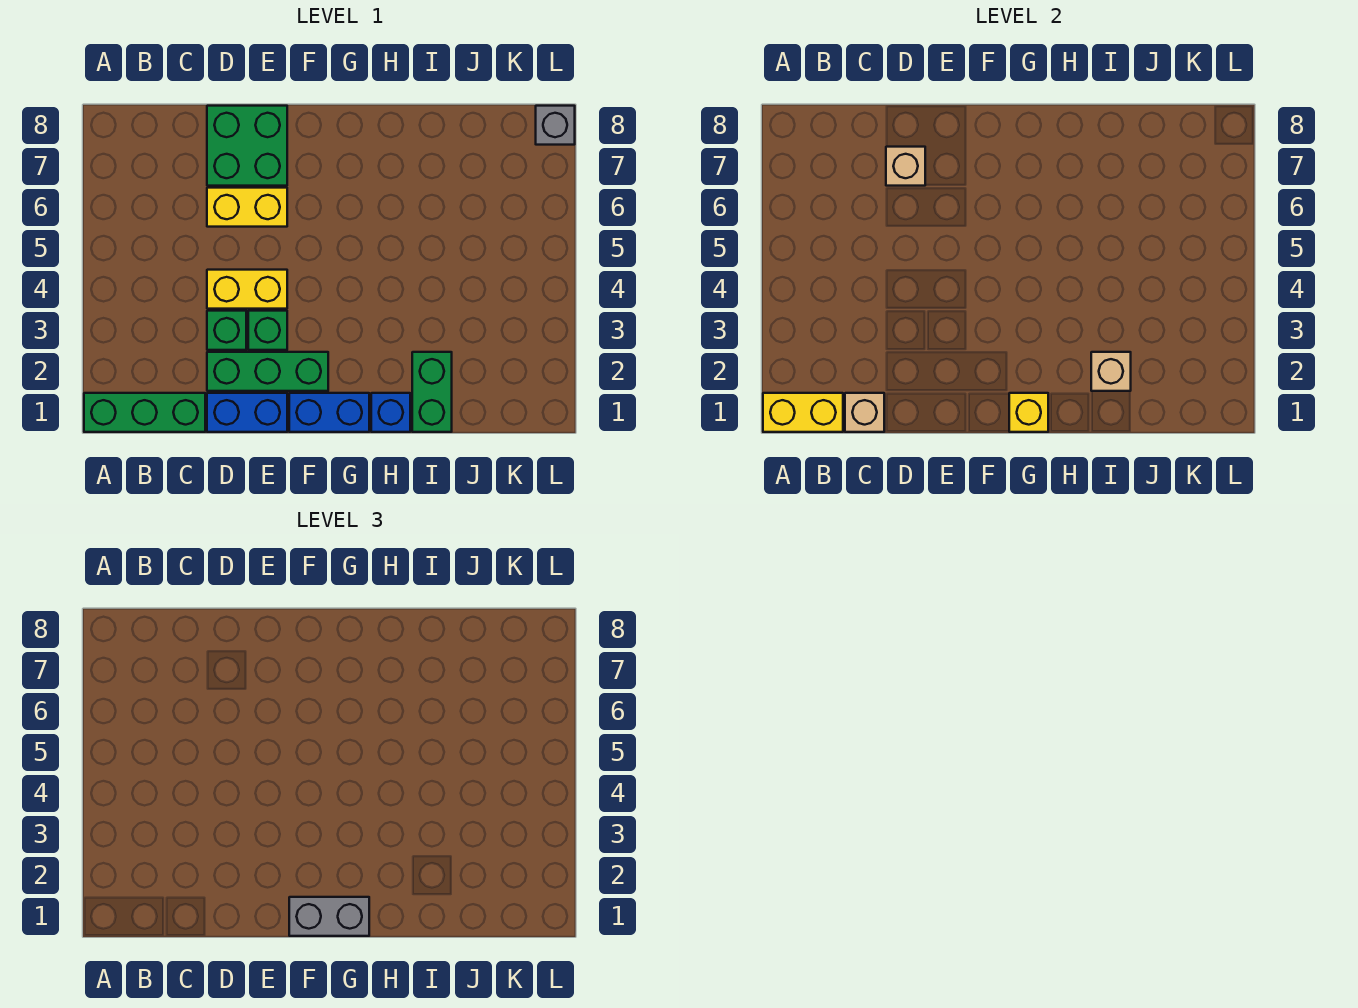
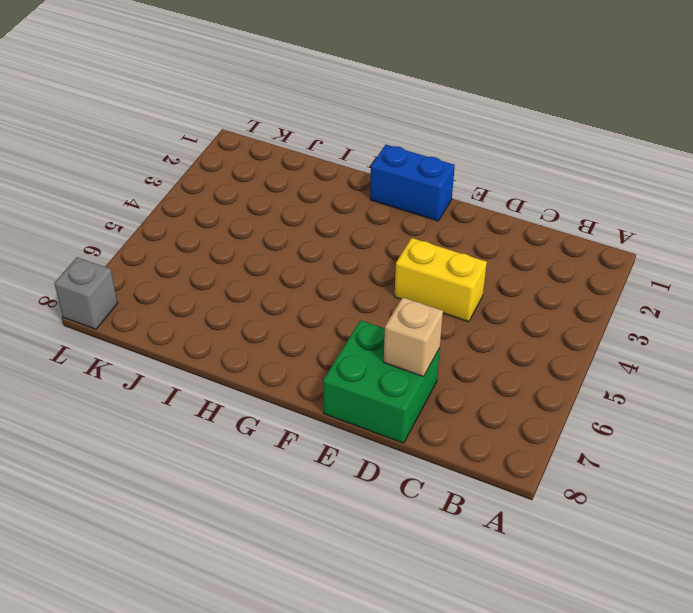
none -> green brick A1:C1 level 1
none -> blue brick D1:E1 level 1
none -> green brick D2:F2 level 1

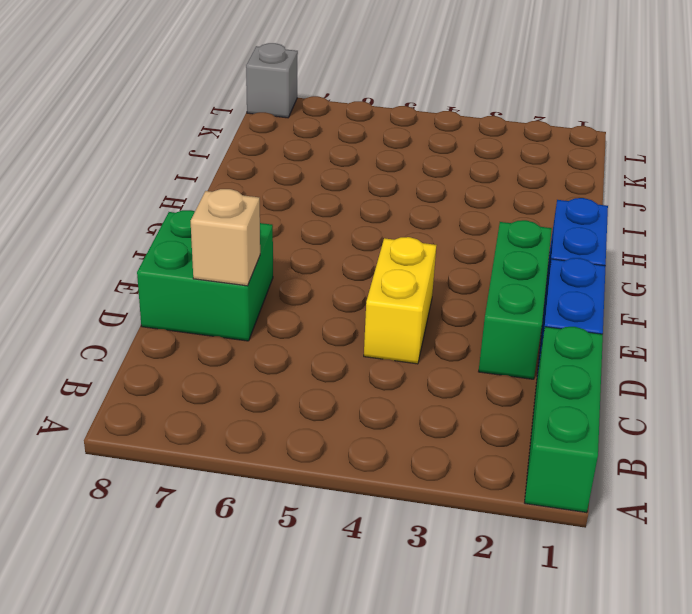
none -> green brick D3 level 1
none -> yellow brick D6:E6 level 1
none -> green brick E3 level 1

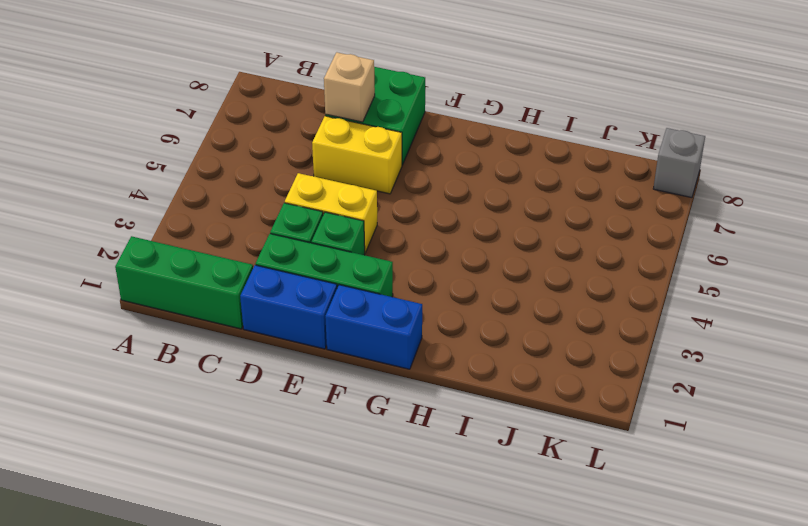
none -> blue brick H1 level 1
none -> green brick I1:I2 level 1
none -> yellow brick A1:B1 level 2

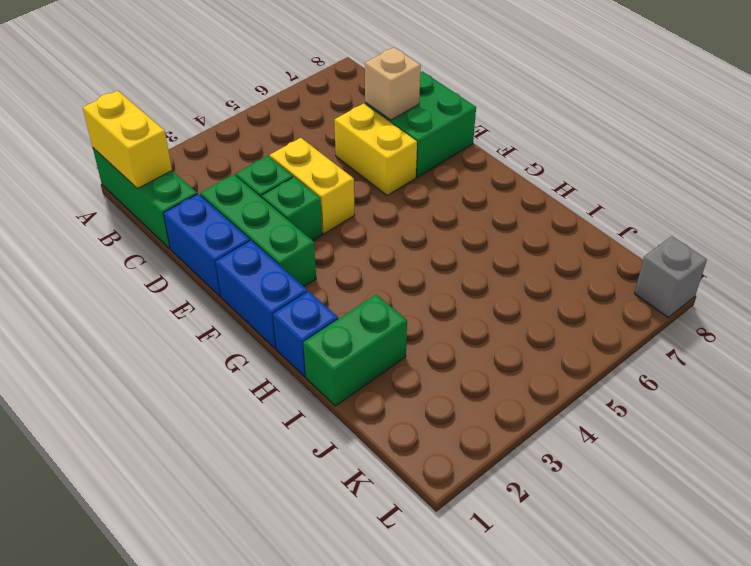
none -> tan brick C1 level 2
none -> yellow brick G1 level 2
none -> tan brick I2 level 2

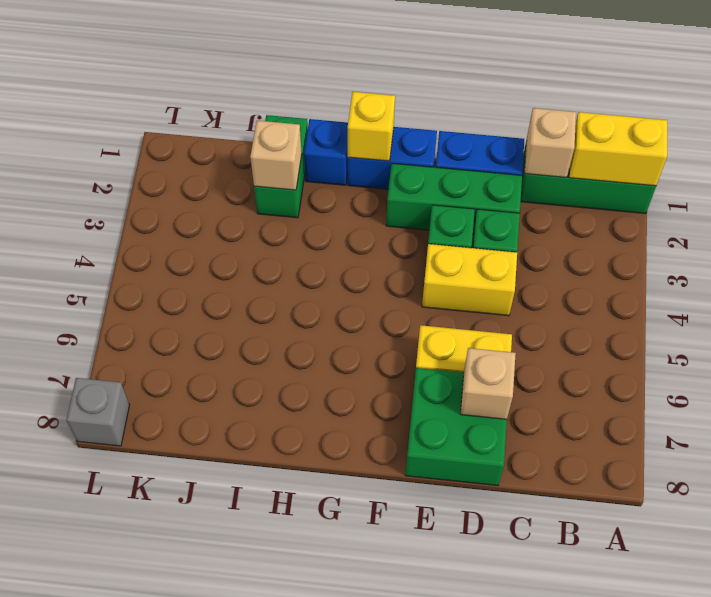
none -> grey brick F1:G1 level 3

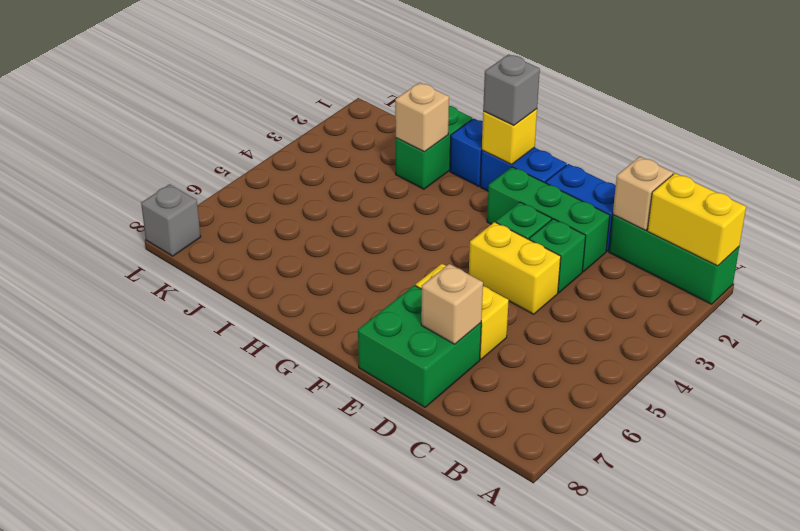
grey brick G1 level 3 -> grey brick F1:G1 level 3

